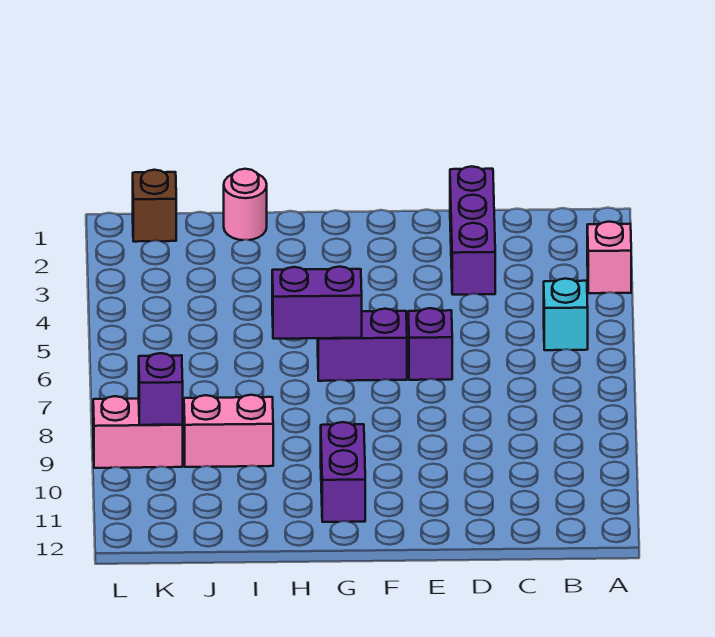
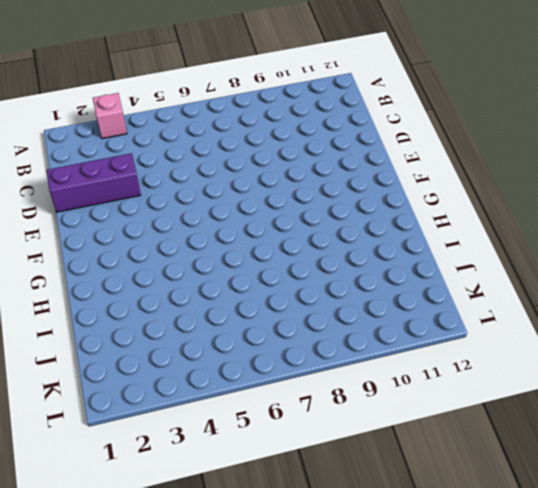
none -> cyan brick B5 level 1
none -> purple brick E6 level 1
none -> purple brick F6:G6 level 1

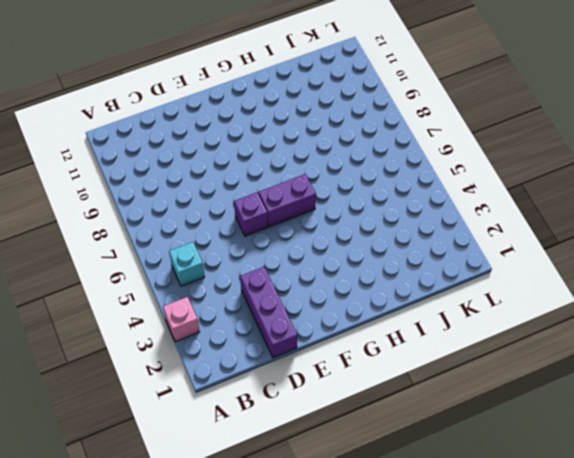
none -> purple brick G10:G11 level 1
none -> pink round brick I1 level 1
none -> pink brick I9:J9 level 1

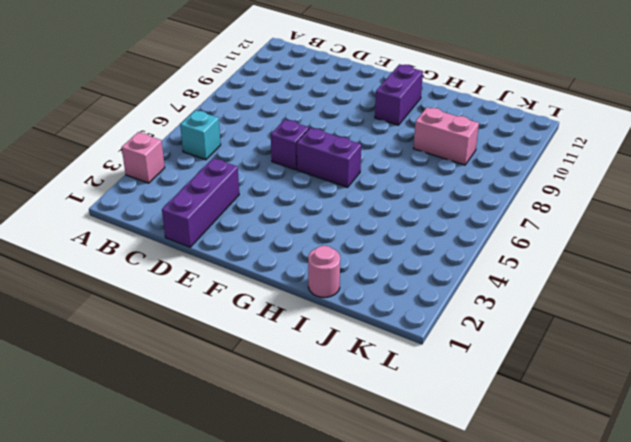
none -> brown brick K1 level 1
none -> pink brick K9:L9 level 1
none -> purple brick G6:H6 level 2

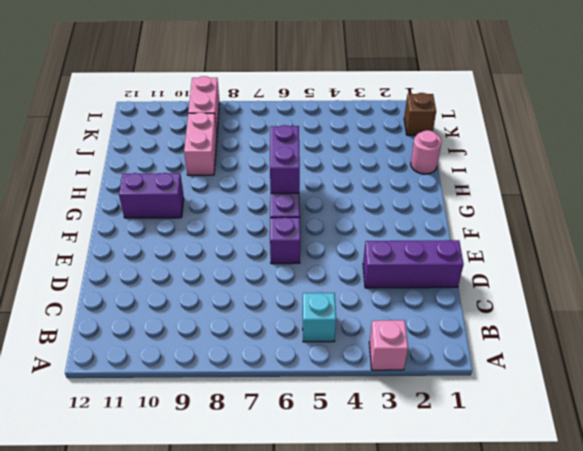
none -> purple brick K9 level 2

